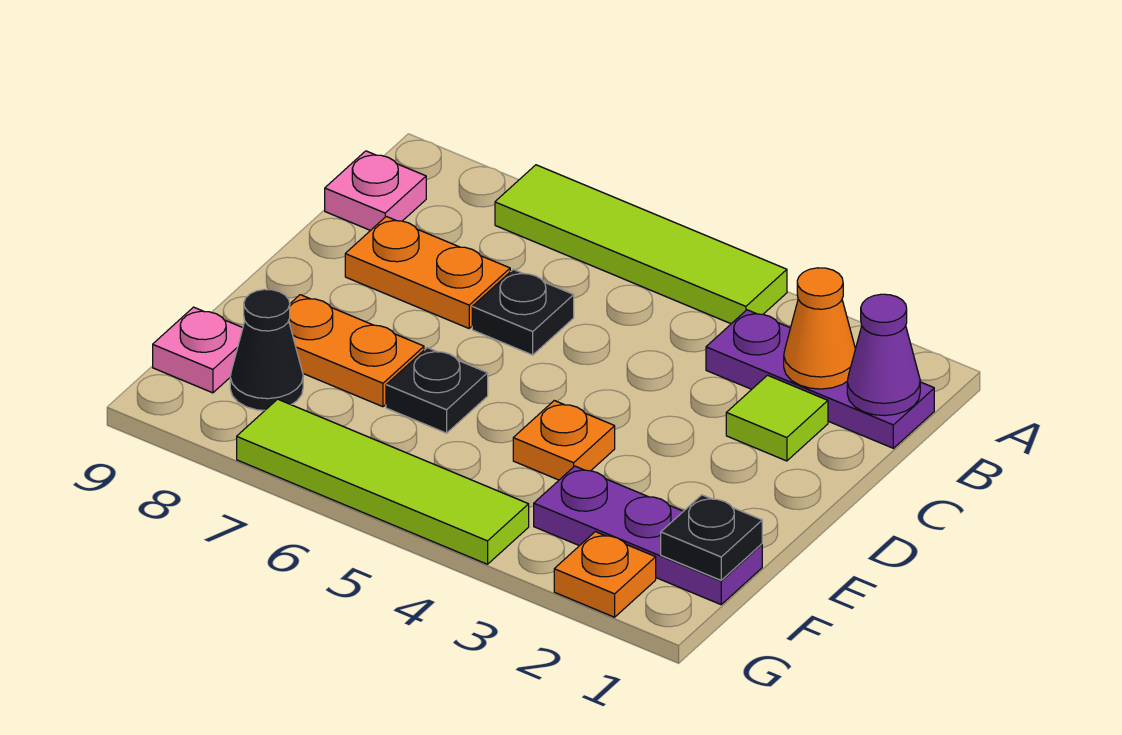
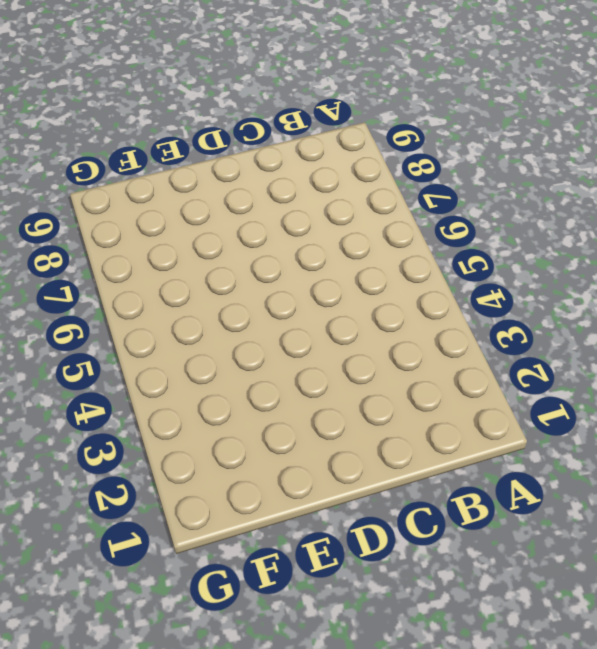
none -> lime tile A4:A7 level 1
none -> purple plate B1:B3 level 1
none -> pink plate B9 level 1

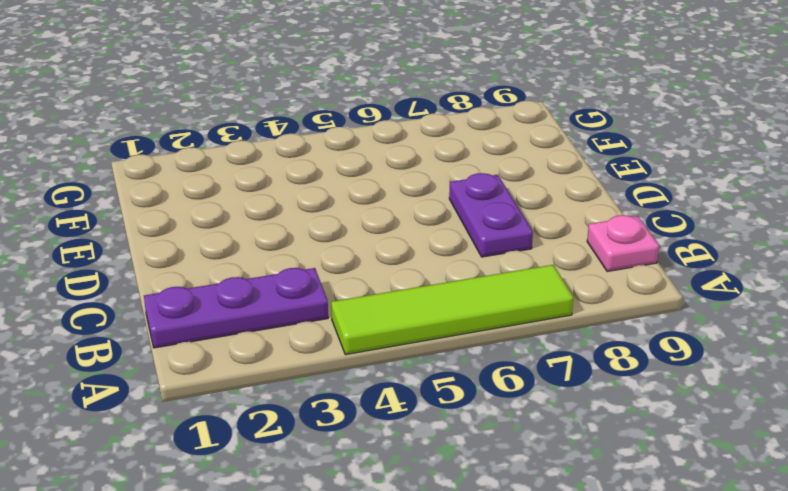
purple plate C7:D7 level 1 -> orange plate C7:C8 level 1
none -> lime tile C2 level 1
none -> black plate C6 level 1
none -> orange plate E4 level 1

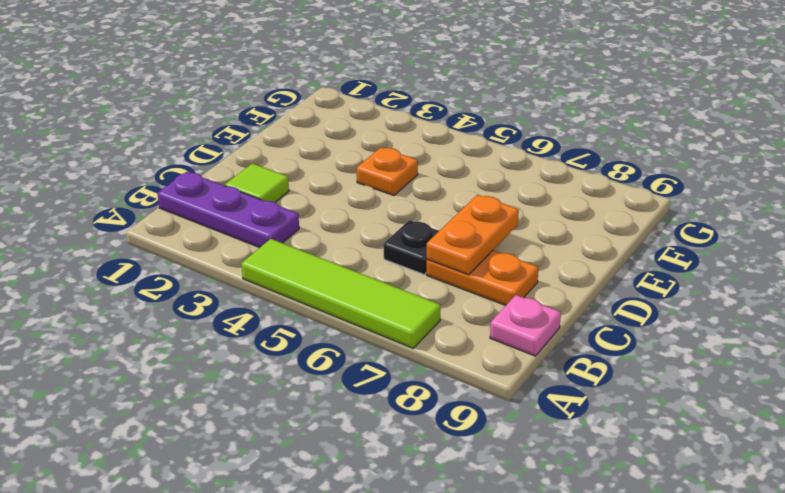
orange plate C7:D7 level 2 -> orange plate E7:E8 level 1
none -> black plate E6 level 1
none -> purple plate F1:F3 level 1
none -> black cone F8 level 1

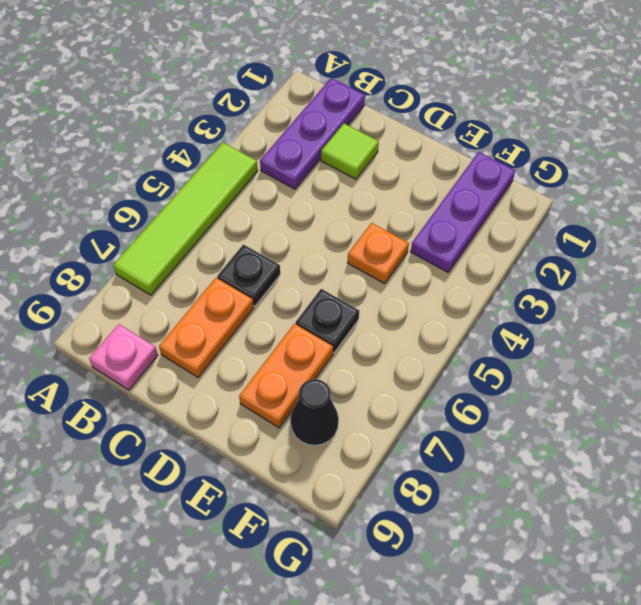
none -> pink plate F9 level 1
none -> orange plate G2 level 1
none -> lime tile G4:G7 level 1

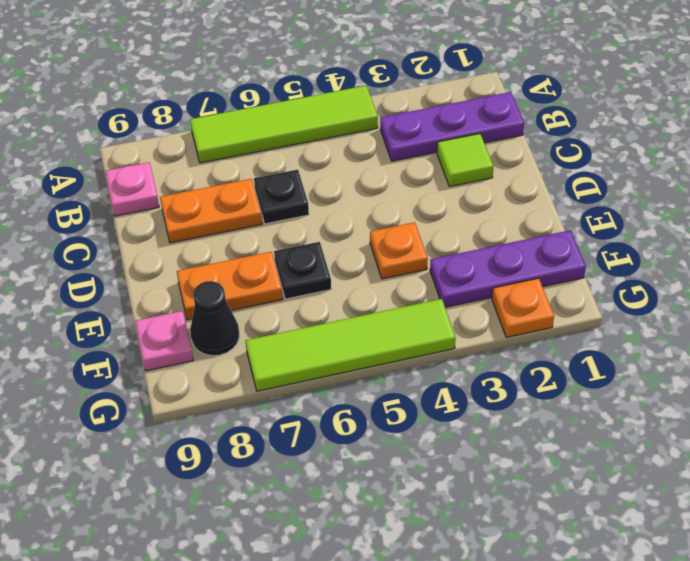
none -> purple cone B1 level 2
none -> orange cone B2 level 2
none -> black plate F1 level 2

